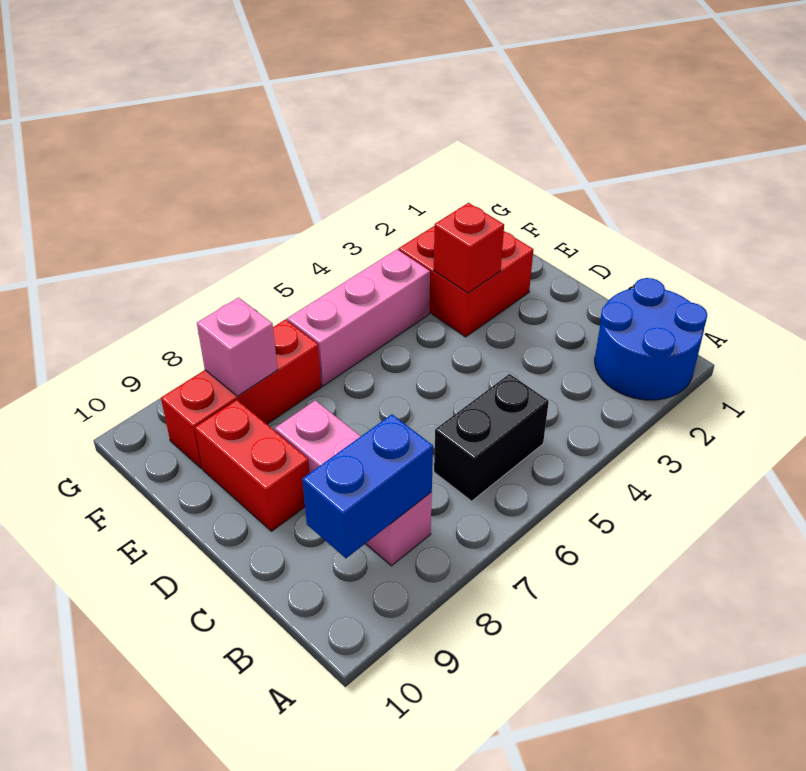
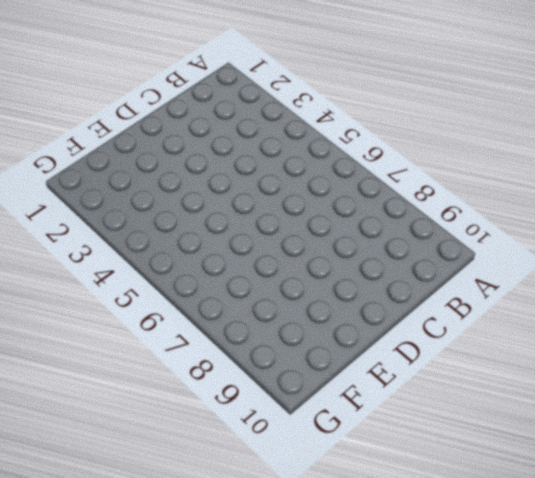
none -> blue round brick A1:B2 level 1
none -> black brick B5:B6 level 1

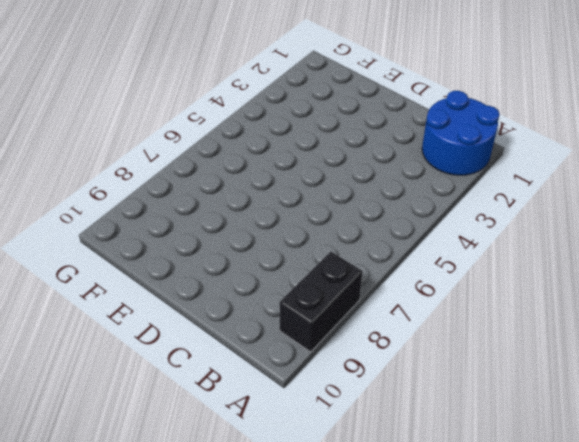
black brick A8:A9 level 1 -> black brick B5:B6 level 1
none -> pink brick B8:D8 level 1
none -> red brick D9:E9 level 1

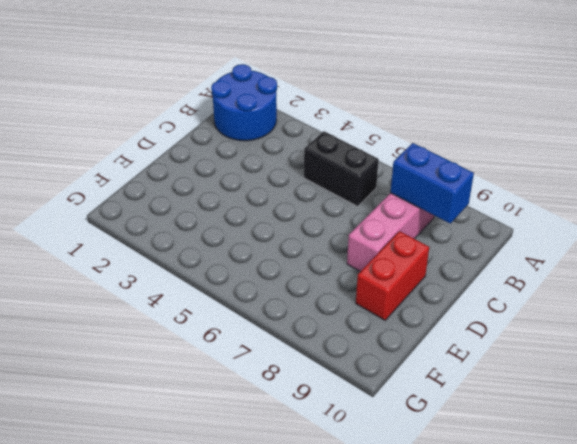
none -> red brick E2:F3 level 1
none -> pink brick F4:F6 level 1

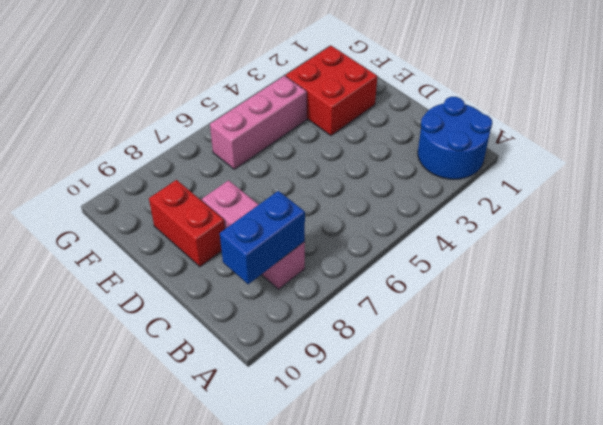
none -> black brick B5:B6 level 1
none -> red brick F7:F9 level 1

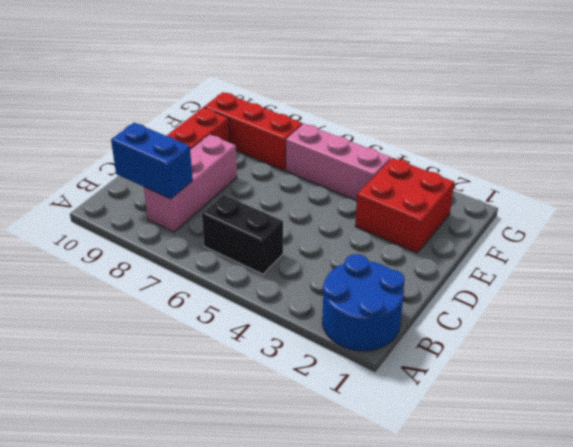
none -> red brick E3 level 2
none -> pink brick F8 level 2

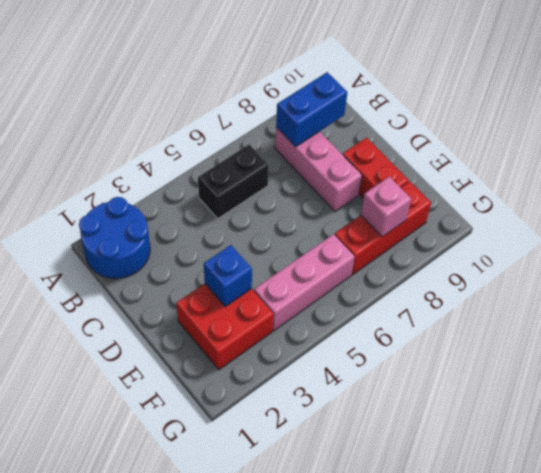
blue brick E3 level 2 -> red brick E3 level 2

